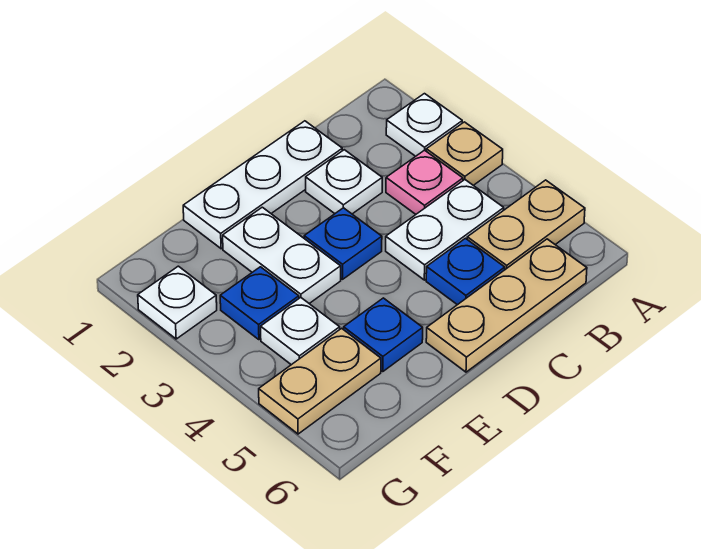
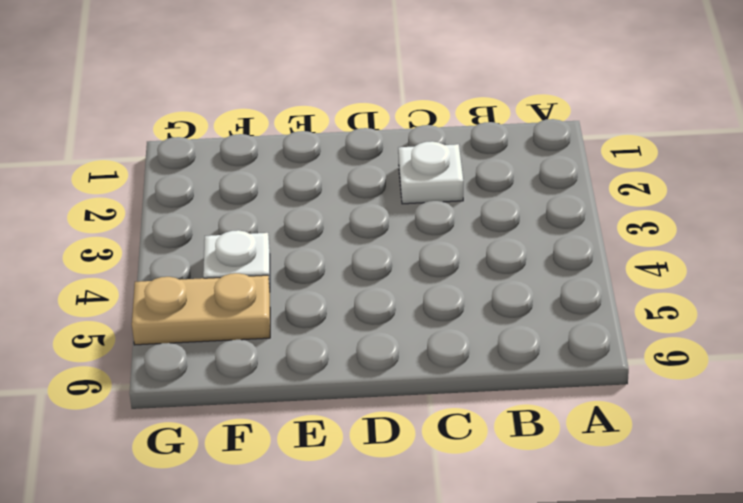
none -> white plate A2 level 1
none -> tan plate A3 level 1
none -> tan plate A5:B5 level 1

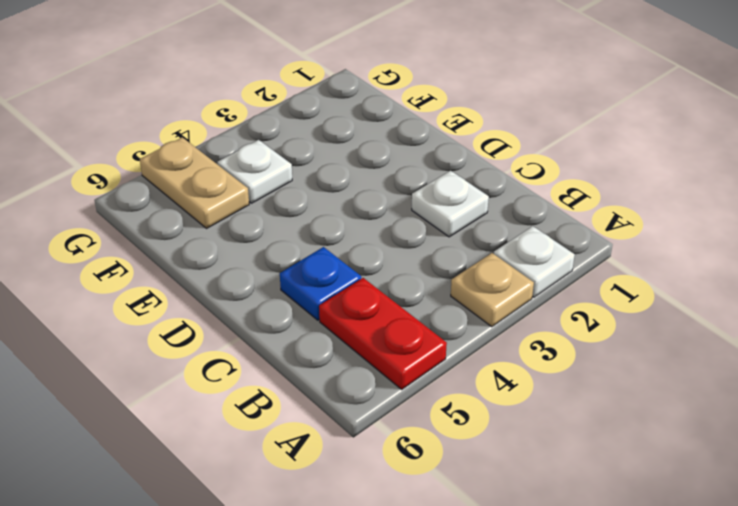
red plate A5:B5 level 1 -> tan plate A5:B5 level 1
none -> pink plate B3 level 1
none -> white plate B4:C4 level 1
none -> tan plate B6:D6 level 1

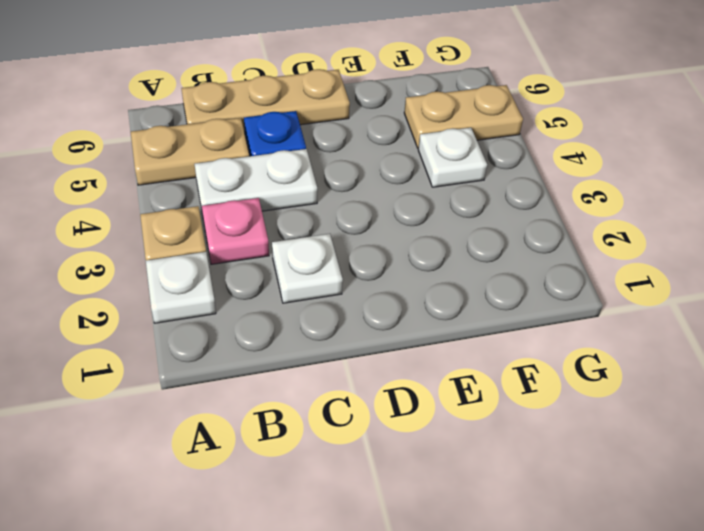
none -> white plate C1:E1 level 1
none -> blue plate D3 level 1
none -> white plate E2:E3 level 1

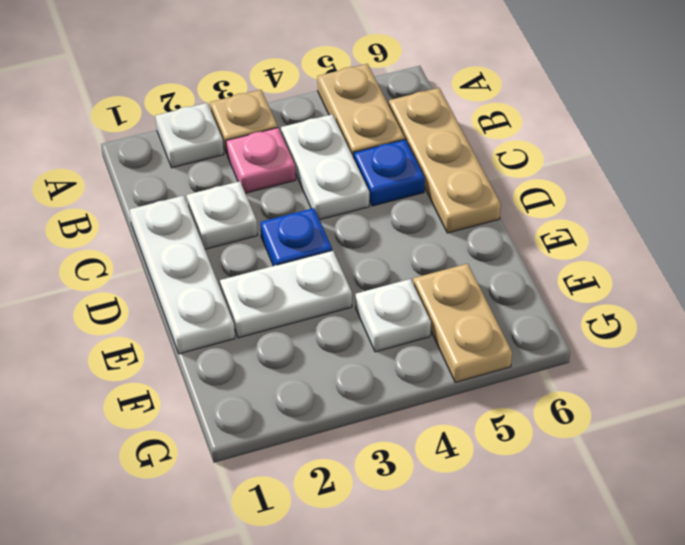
none -> blue plate E5 level 1
none -> blue plate F3 level 1
none -> white plate G2 level 1

